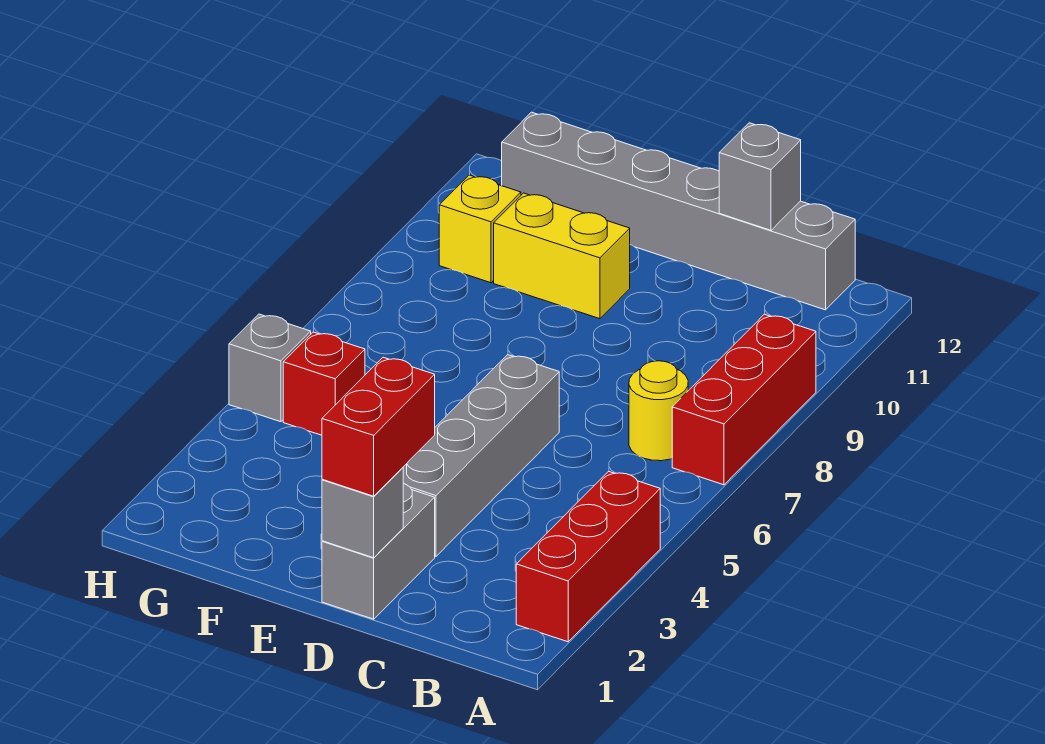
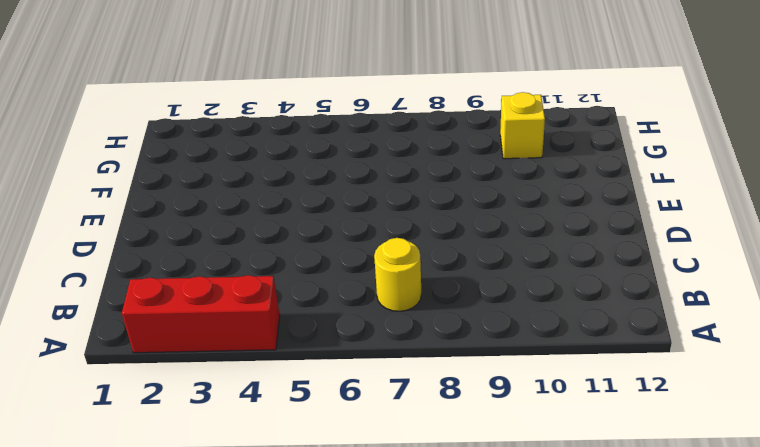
none -> red brick A7:A9 level 1
none -> grey brick B12:G12 level 1
none -> grey brick D1:D2 level 1

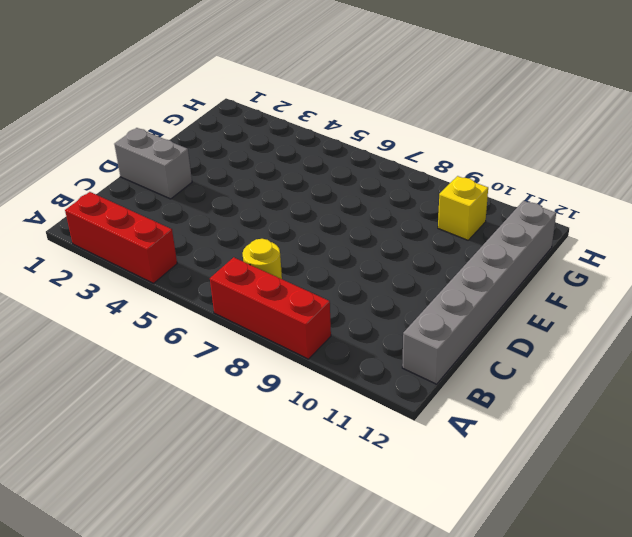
none -> grey brick D3:D6 level 1
none -> yellow brick E10:F10 level 1
none -> red brick G5 level 1

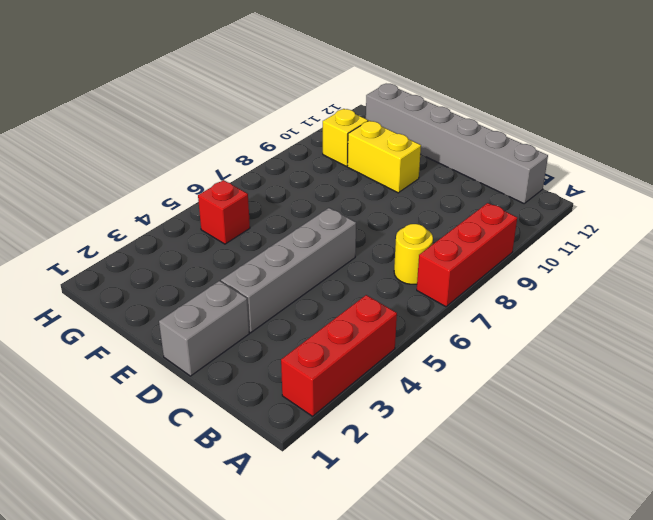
none -> grey brick H5 level 1
none -> grey brick C12 level 2
none -> grey brick D1 level 2

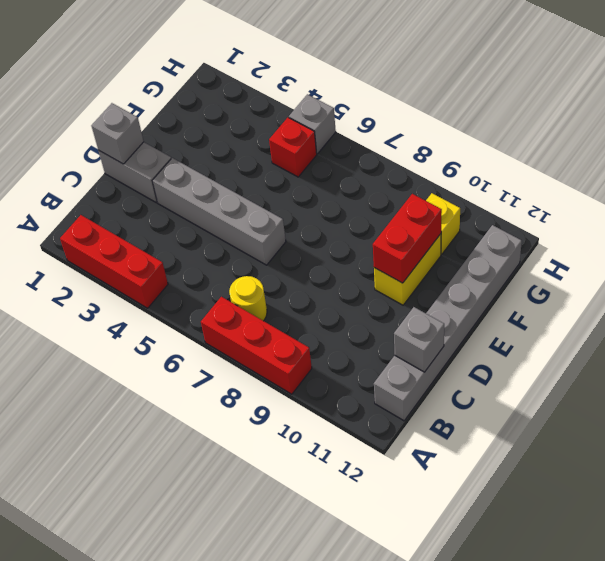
red brick E10:F10 level 2 -> red brick D1:D2 level 3

